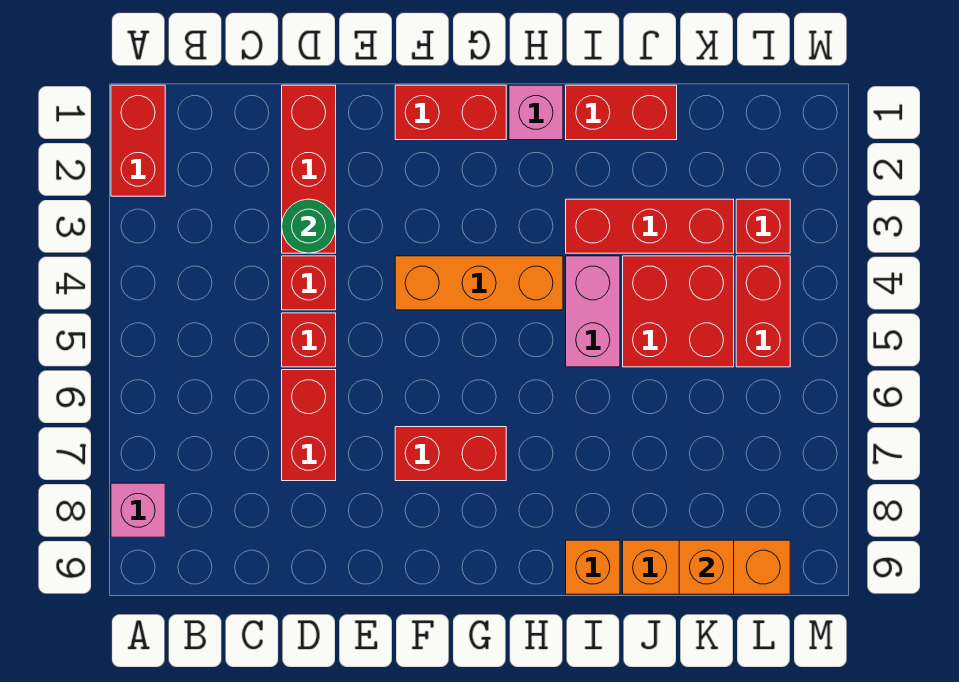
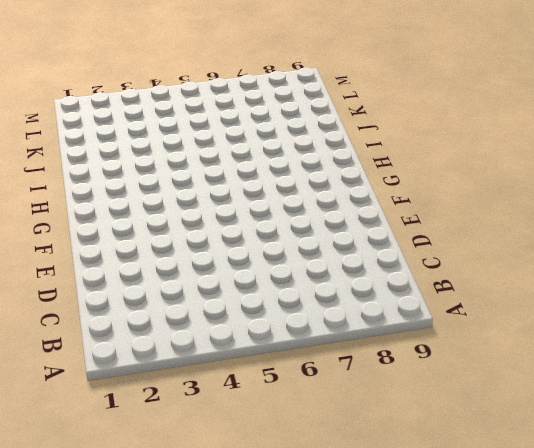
none -> red brick A1:A2 level 1
none -> pink brick A8 level 1
none -> red brick D1:D3 level 1

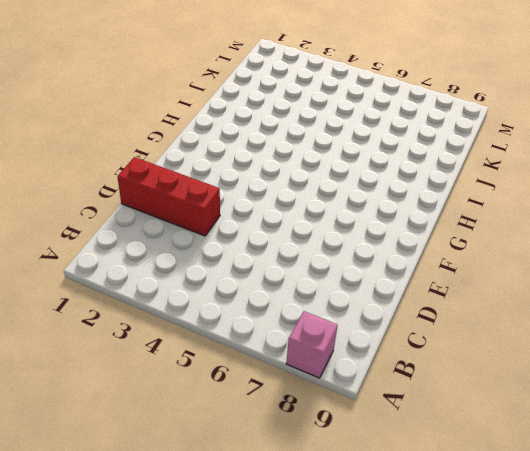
none -> red brick A1:A2 level 1
none -> red brick D4 level 1
none -> red brick D5 level 1

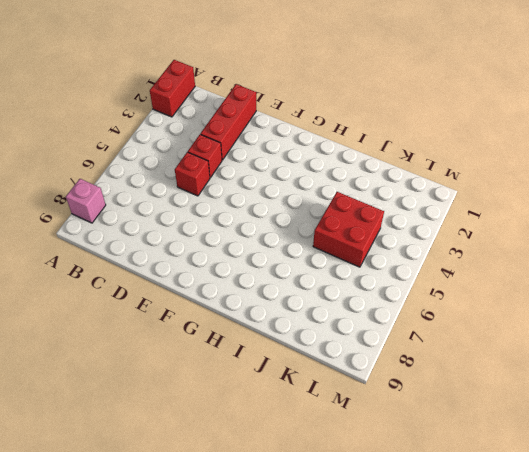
none -> red brick D6:D7 level 1
none -> red brick F1:G1 level 1
none -> orange brick F4:H4 level 1

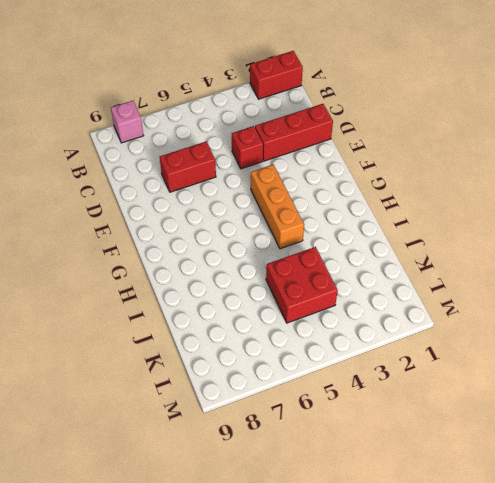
none -> red brick D5 level 1
none -> red brick F1:G1 level 1
none -> red brick F7:G7 level 1

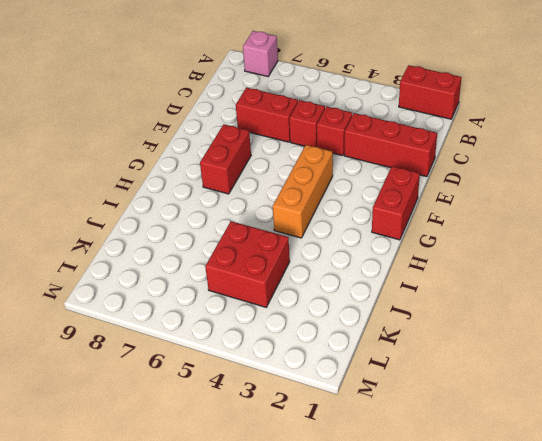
none -> pink brick H1 level 1
none -> red brick I1:J1 level 1
none -> red brick I3:K3 level 1

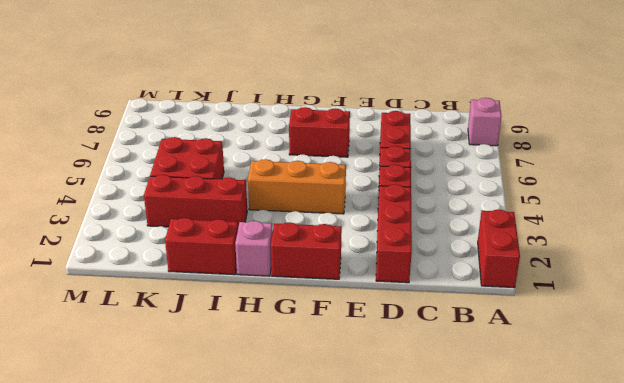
none -> pink brick I4:I5 level 1
none -> orange brick I9 level 1
none -> orange brick J9:L9 level 1

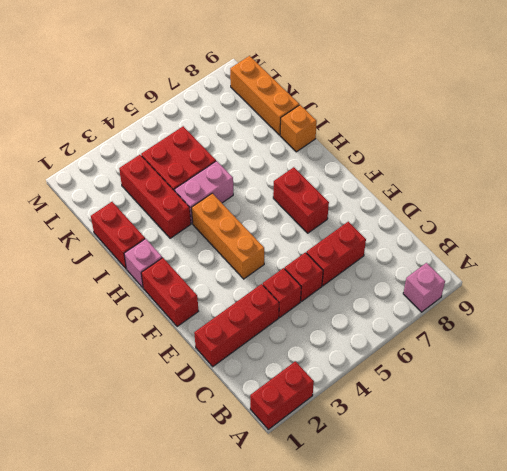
none -> red brick L3 level 1
none -> red brick L4:L5 level 1
none -> green round brick D3 level 2

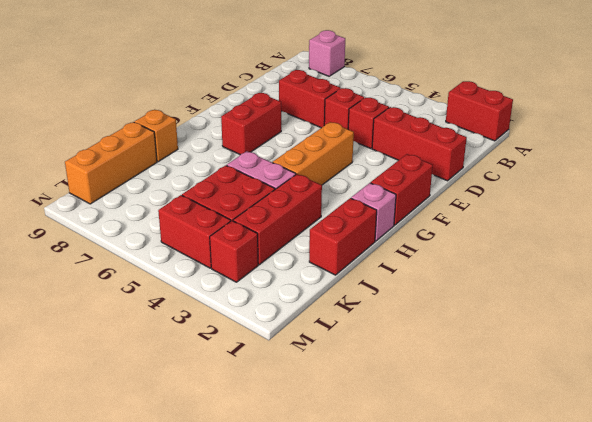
none -> green round brick D3 level 2
none -> orange brick K9 level 2

